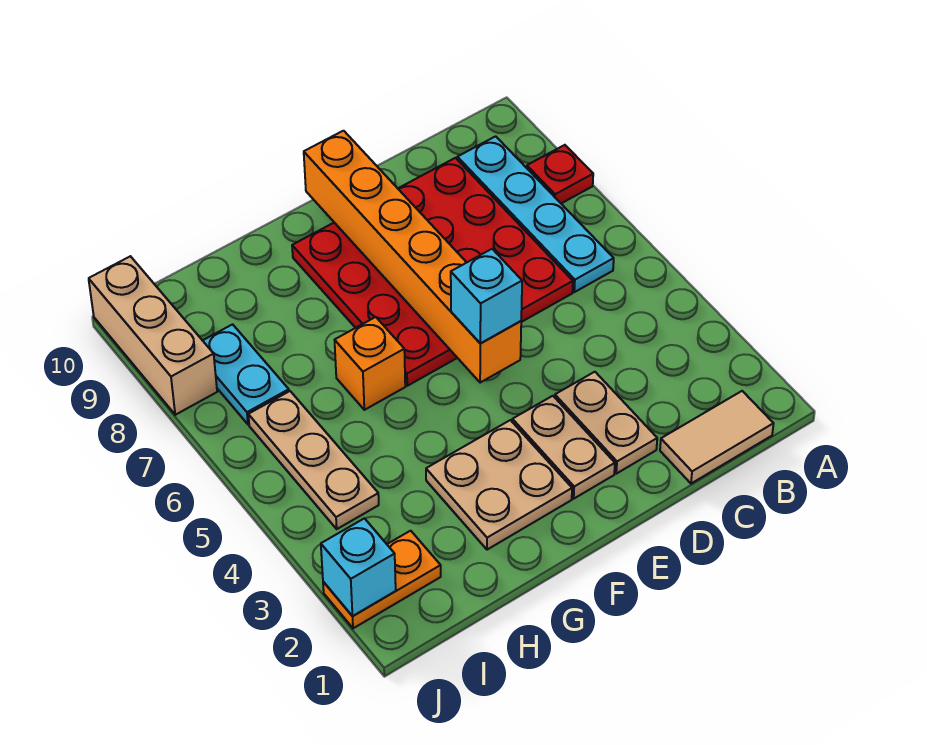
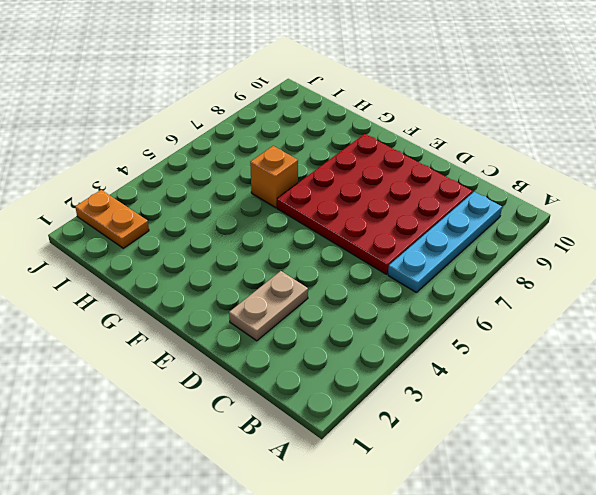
none -> red plate A8 level 1
none -> tan tile B1:C1 level 1
none -> tan plate E2:E3 level 1

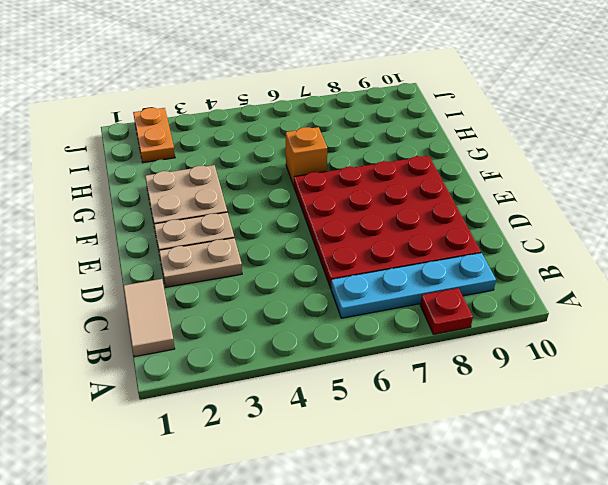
none -> tan plate I4:I6 level 1
none -> cyan plate I7:I8 level 1
none -> tan brick J8:J10 level 1

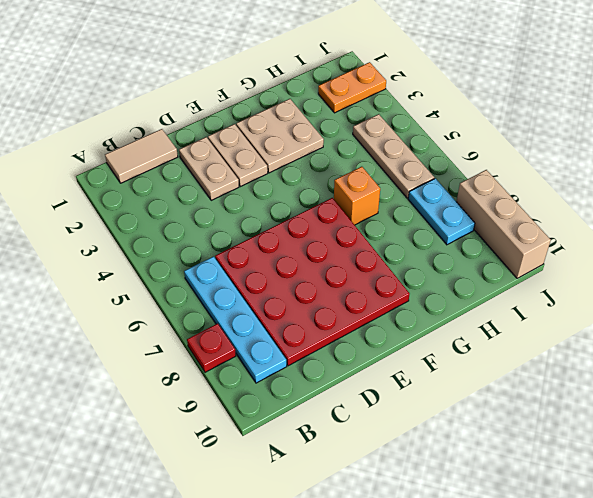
none -> orange brick E5:E10 level 2
none -> cyan brick J2 level 2
none -> cyan brick E5 level 3

